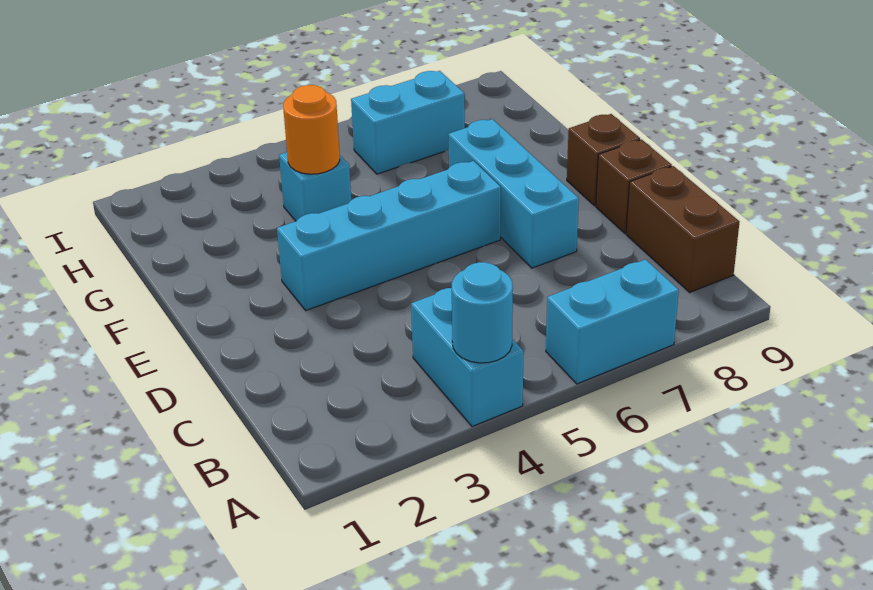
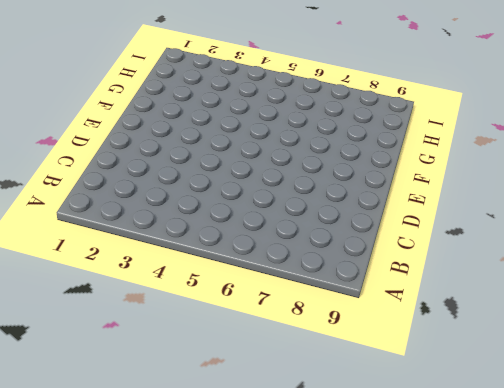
none -> cyan brick A4:B4 level 1
none -> cyan brick A6:A7 level 1

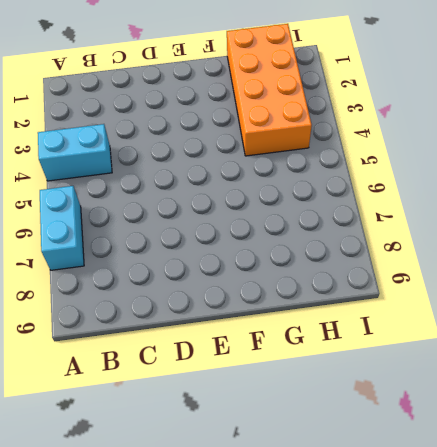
orange brick G1:H4 level 1 -> cyan brick G4 level 1
none -> brown brick B9:C9 level 1
none -> cyan brick D7:F7 level 1

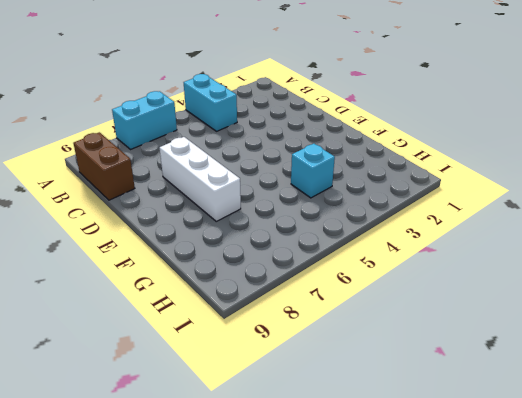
white brick D7:F7 level 1 -> cyan brick D7:F7 level 1
none -> brown brick D9 level 1
none -> cyan brick E3:E6 level 1

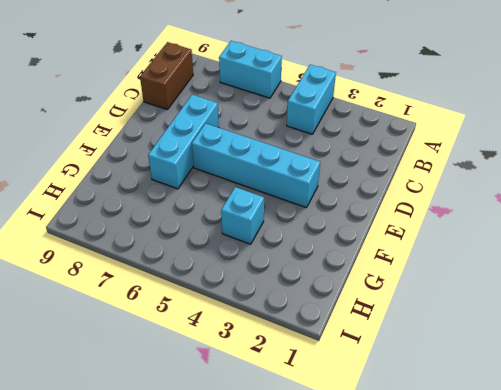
none -> brown brick D9 level 1
none -> brown brick E9 level 1

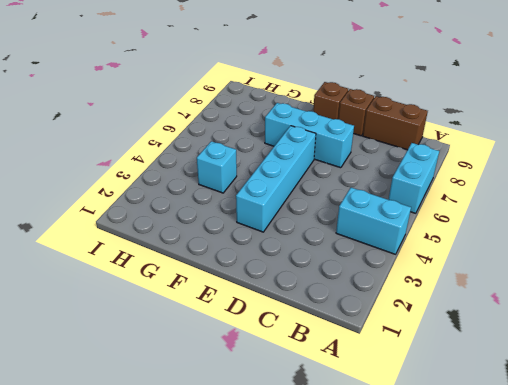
none -> cyan brick H6:H7 level 1
none -> cyan round brick A4 level 2

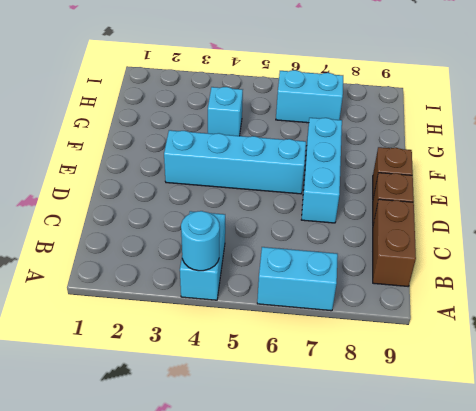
none -> orange round brick G4 level 2

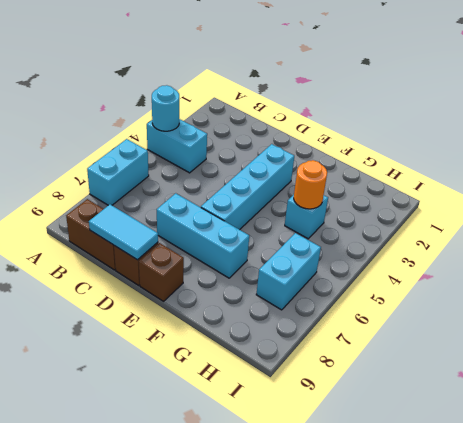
cyan tile C9:D9 level 2 -> none

